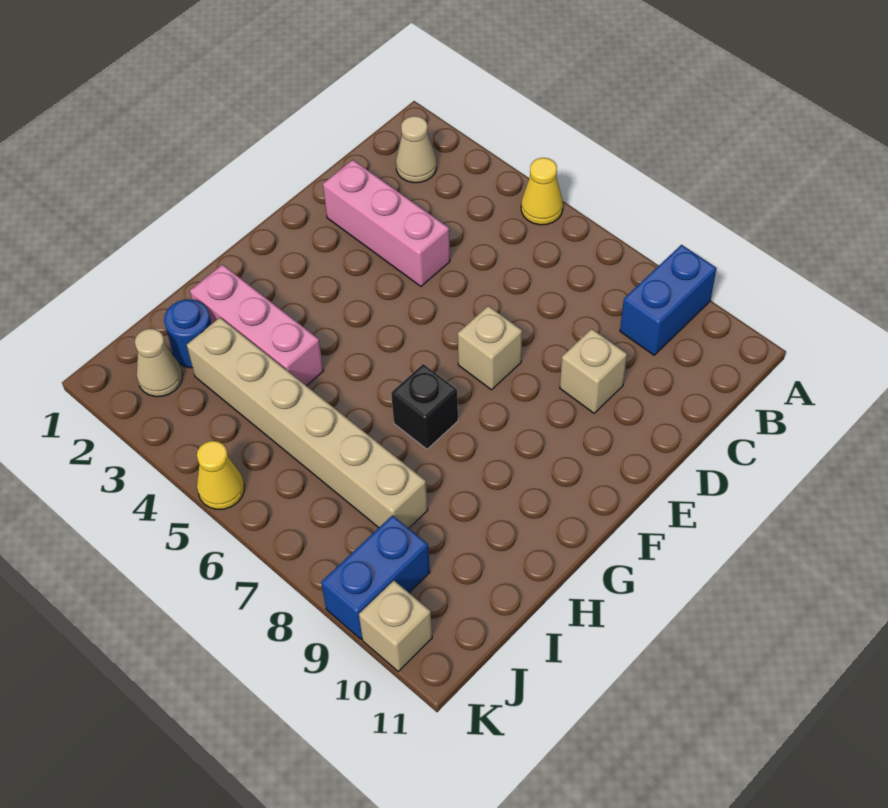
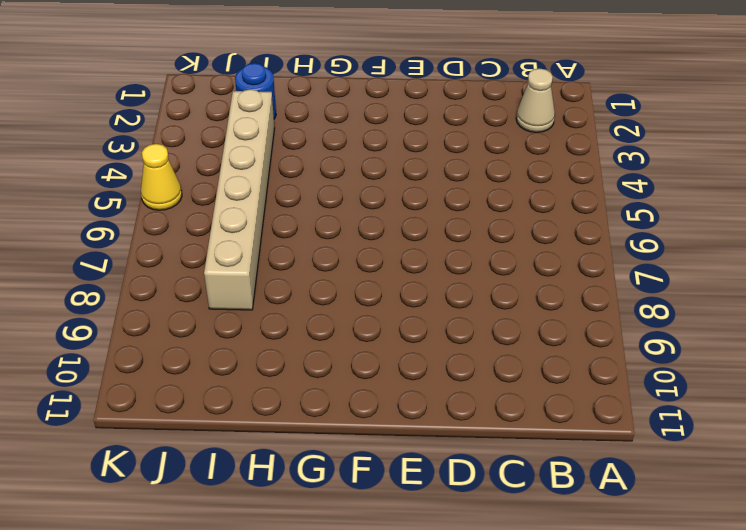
none -> yellow cone A5 level 1
none -> blue brick A9:B9 level 1
none -> pink brick D2:D4 level 1

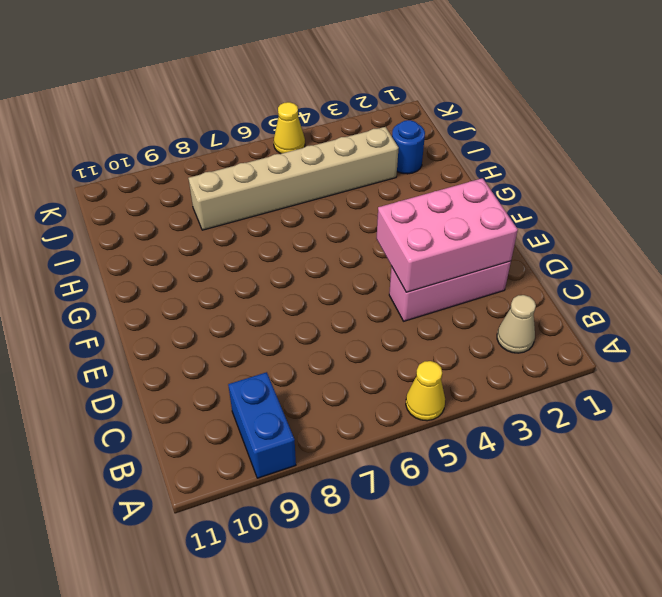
pink brick D2:E4 level 2 -> none
none -> tan brick D9 level 1
none -> tan brick E7 level 1
none -> black brick G7 level 1

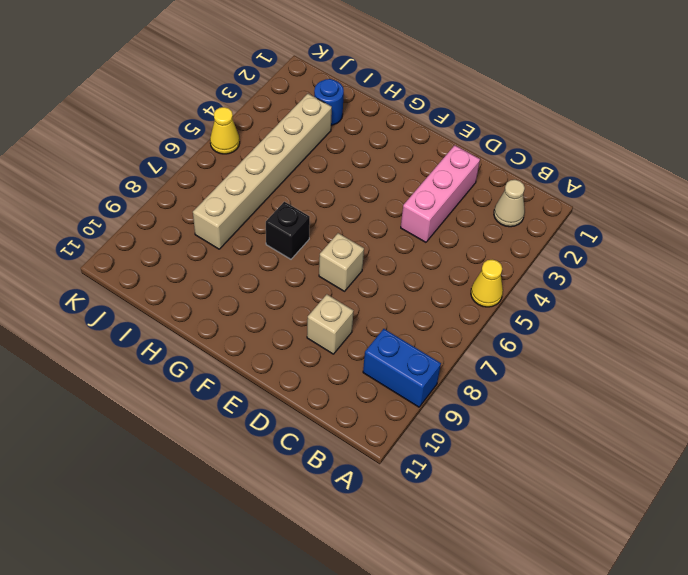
none -> pink brick H2:H4 level 1
none -> tan cone J2 level 1
none -> blue brick J9:K9 level 1

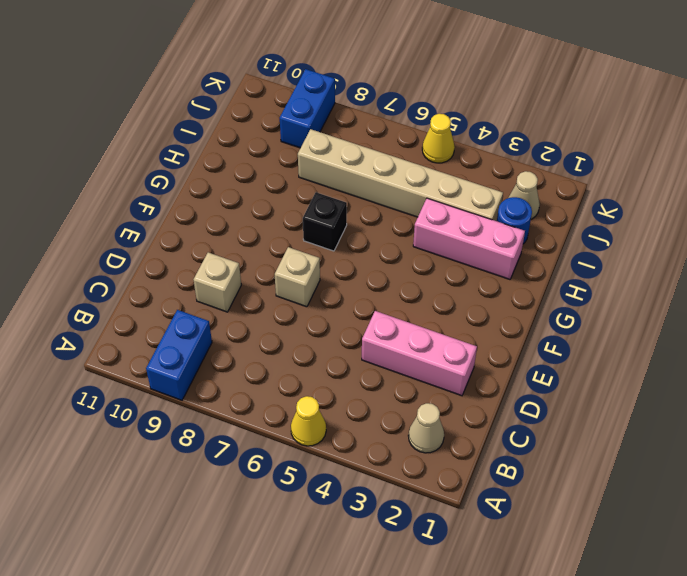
none -> tan brick K10 level 1

